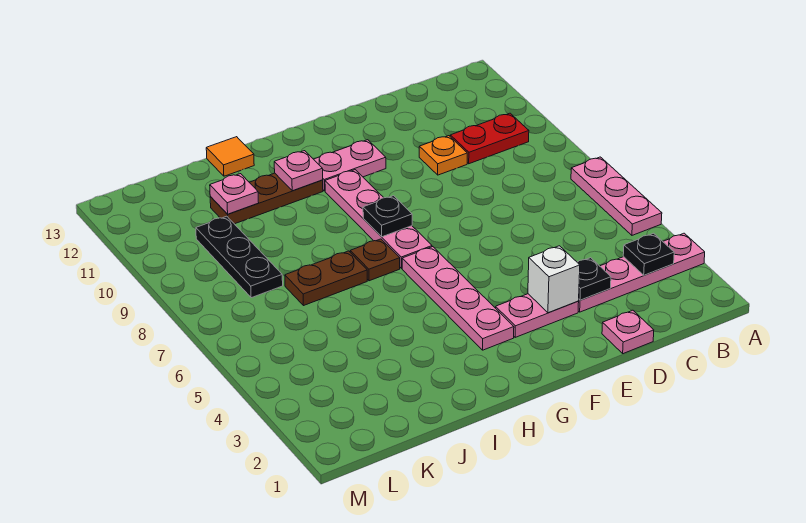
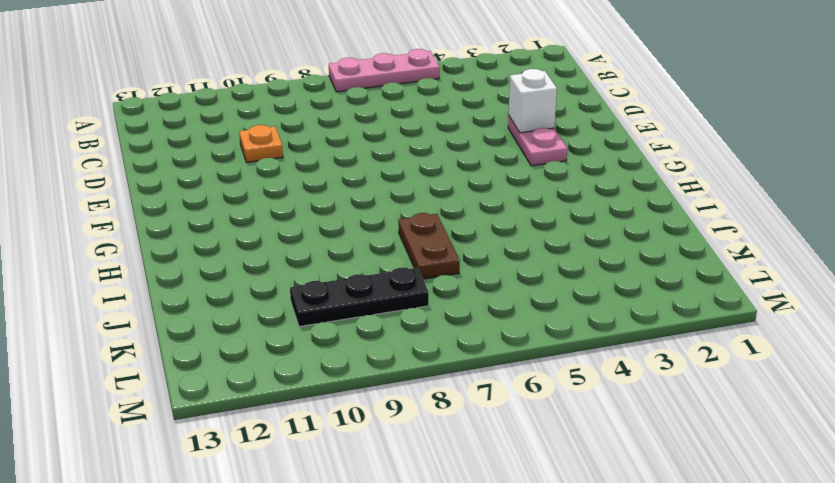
none -> pink plate A3:D3 level 1
none -> red plate B10:C10 level 1
none -> pink plate D1 level 1

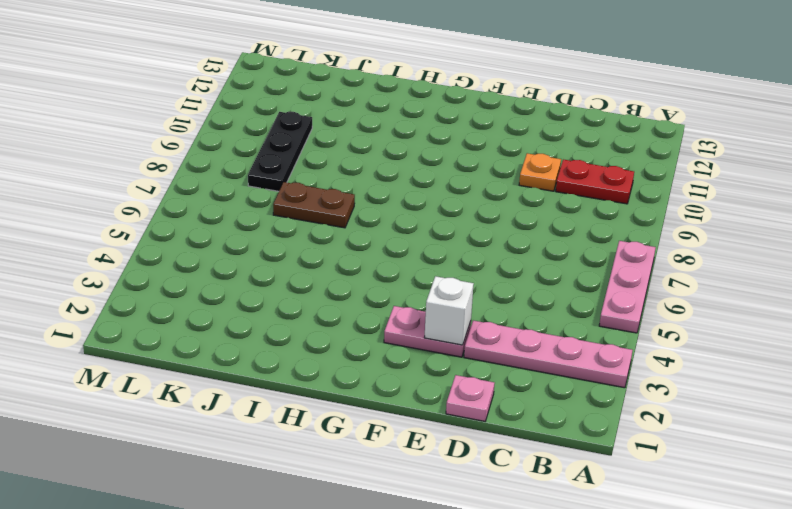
none -> pink plate F11:G11 level 1
none -> pink plate G3:G6 level 1
none -> pink plate G7:G10 level 1

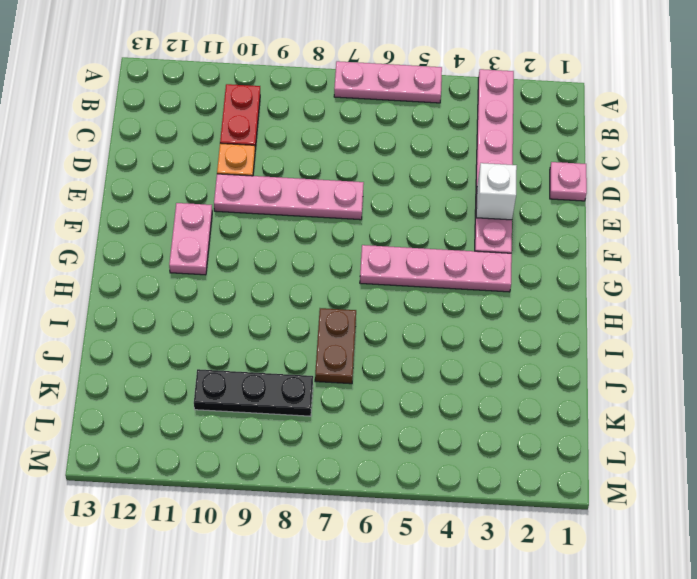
pink plate E7:E10 level 1 -> pink plate G7:G10 level 1
none -> brown plate H7 level 1
none -> brown plate H11:J11 level 1
none -> orange tile I13 level 1

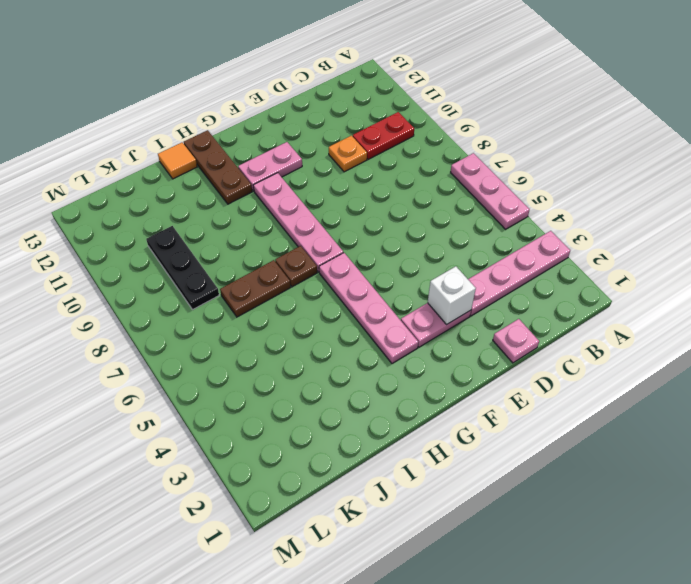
brown plate H11:H13 level 1 -> brown plate H11:J11 level 1
none -> black plate B3 level 2
none -> black plate D3 level 2
none -> black plate G8 level 2

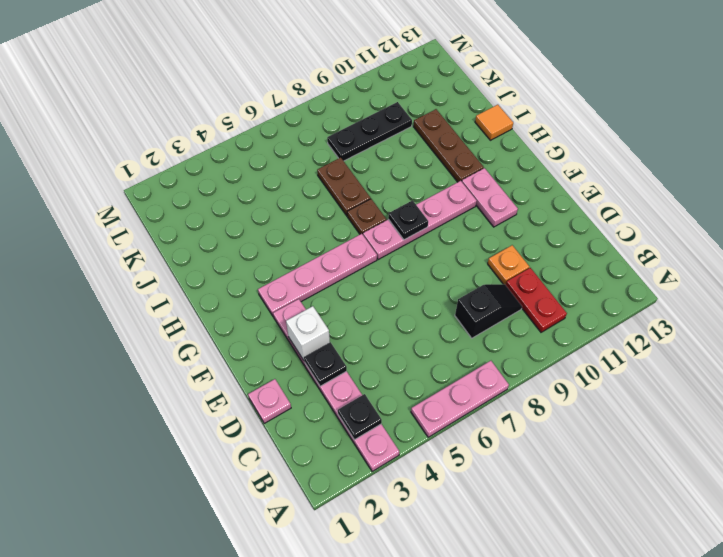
black slope C8:C9 level 1 top 8 -> none
none -> pink plate H11 level 2
none -> pink plate J11 level 2

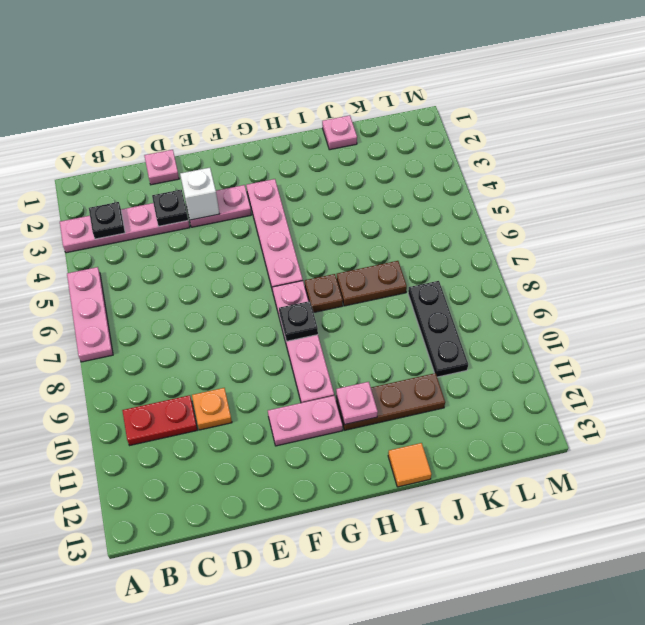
pink plate J1 level 1 -> pink plate J11 level 2

